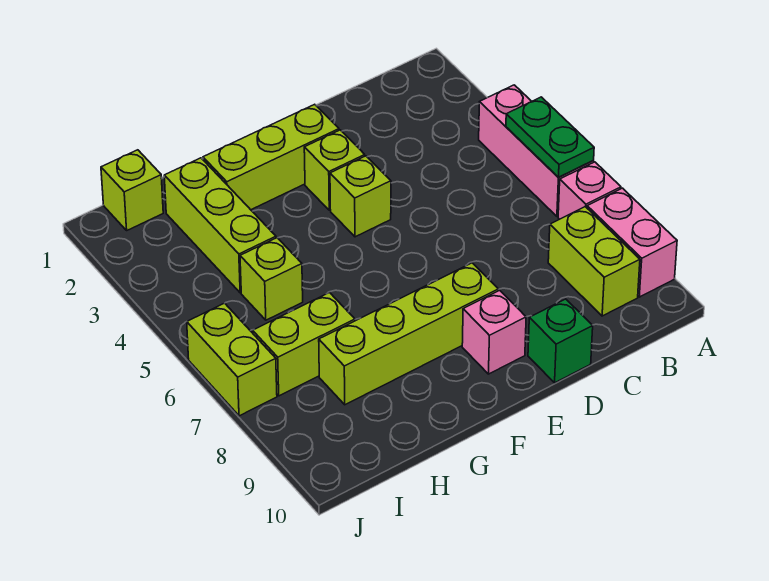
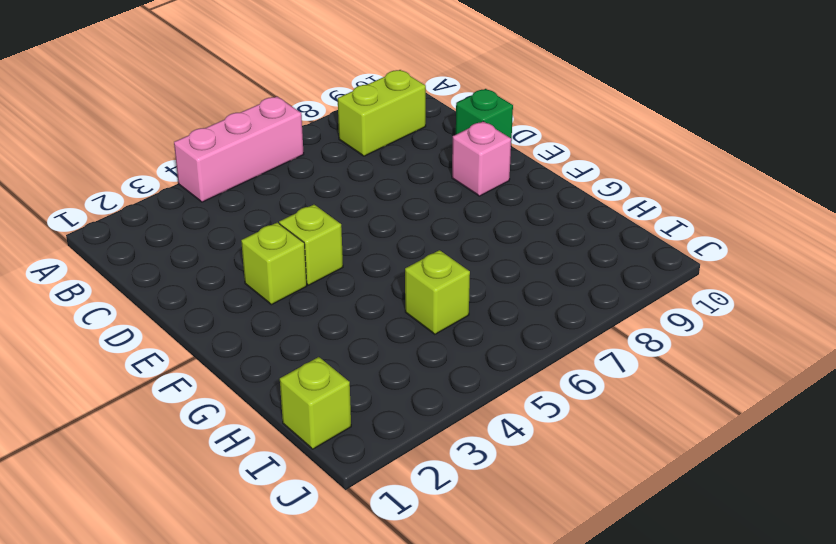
none -> pink brick A7 level 1
none -> pink brick A8:A9 level 1
none -> lime brick E2:G2 level 1

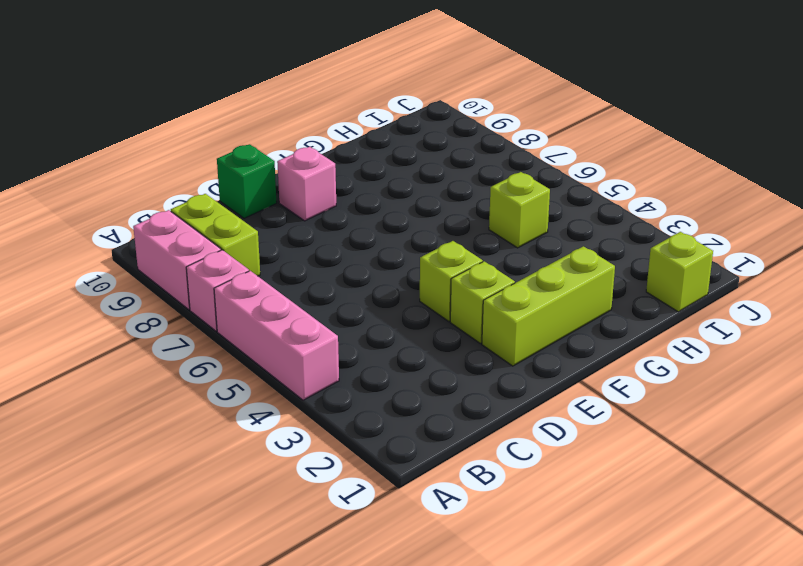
none -> lime brick E8:H8 level 1
none -> lime brick H2:H4 level 1
none -> lime brick H7:I7 level 1

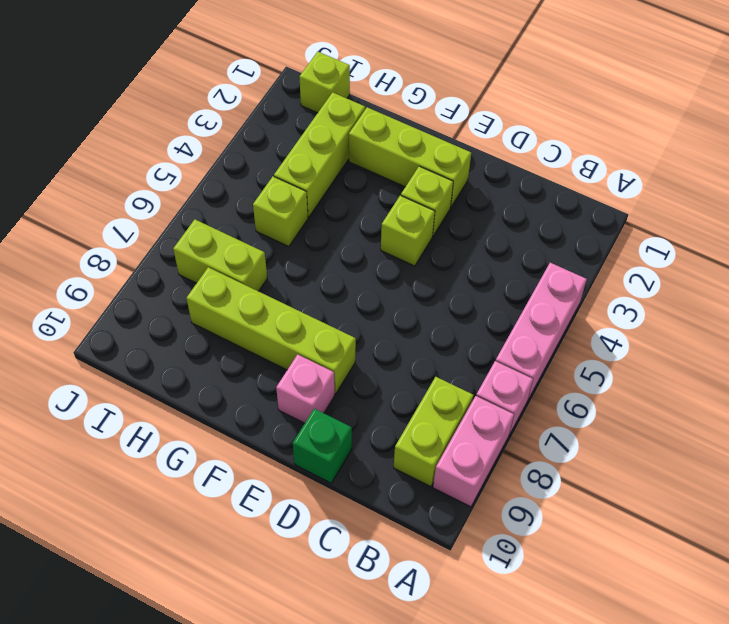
none -> lime brick J6:J7 level 1
none -> green plate A5:A6 level 2

